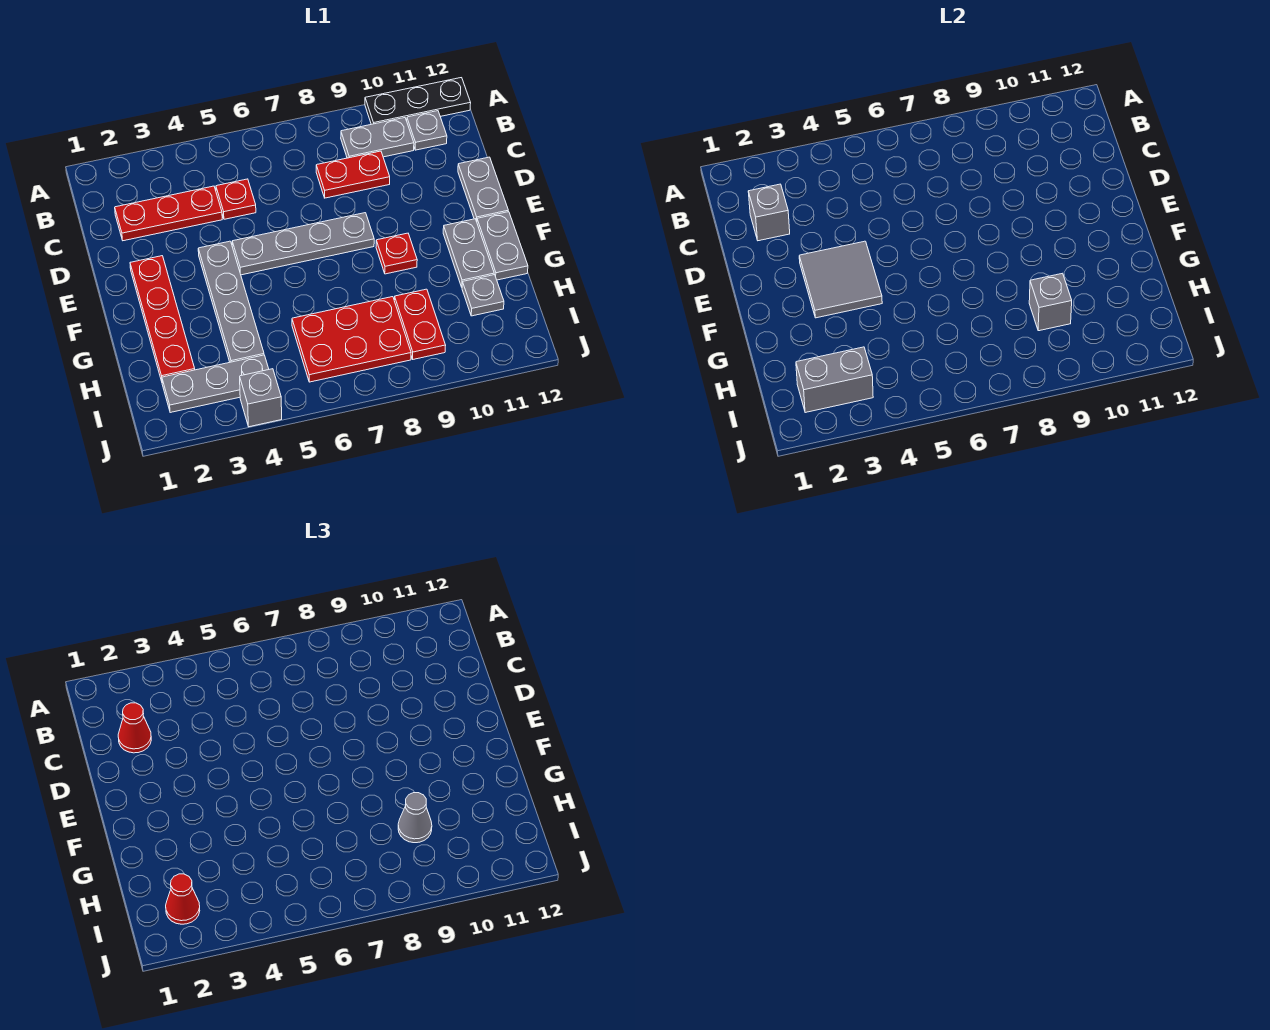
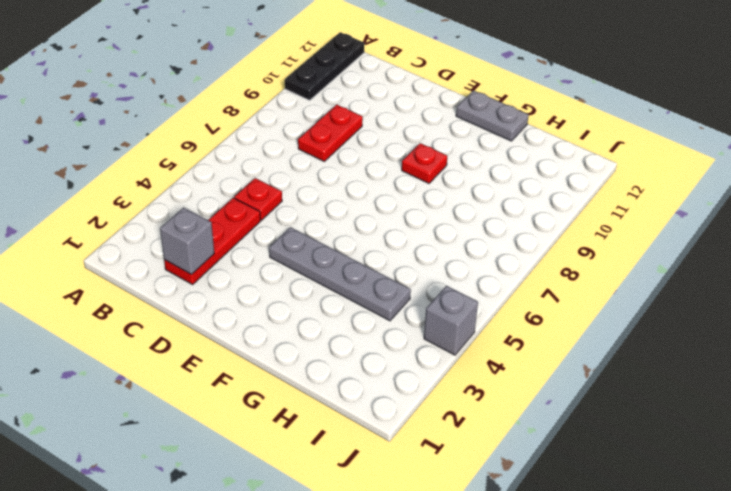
none -> grey plate B9:B10 level 1
none -> grey plate B11 level 1
none -> grey plate D12:E12 level 1

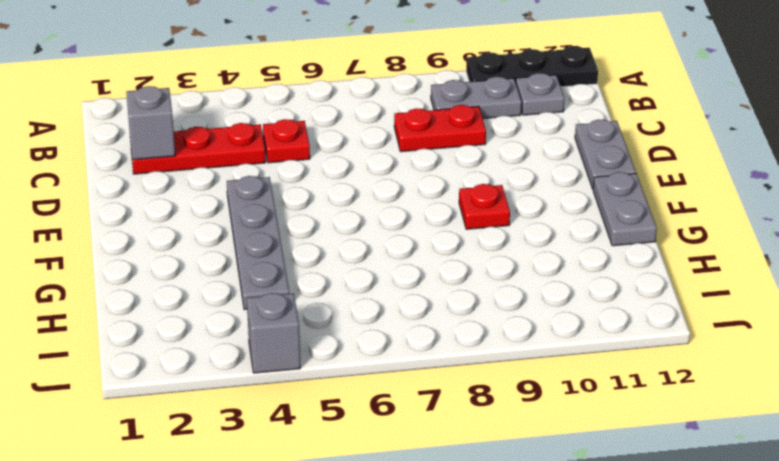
none -> red plate E2:H2 level 1
none -> grey plate E5:E8 level 1
none -> grey plate F11:G11 level 1

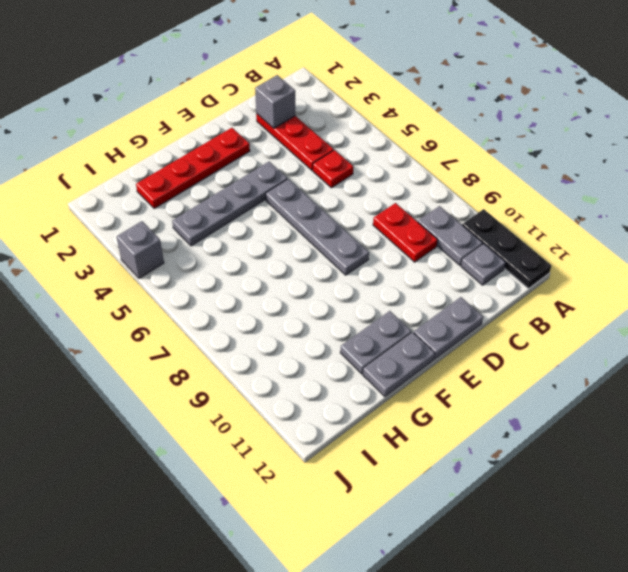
none -> red plate F9 level 1
none -> red plate H6:I8 level 1
none -> red plate H9:I9 level 1

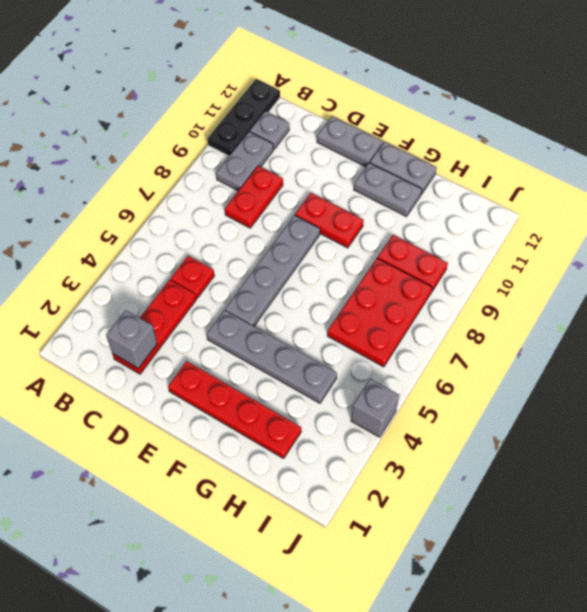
red plate E9:F9 level 1 -> red plate F9 level 1
none -> grey plate H11 level 1
none -> grey plate I2:I4 level 1
none -> grey tile E3:F4 level 2

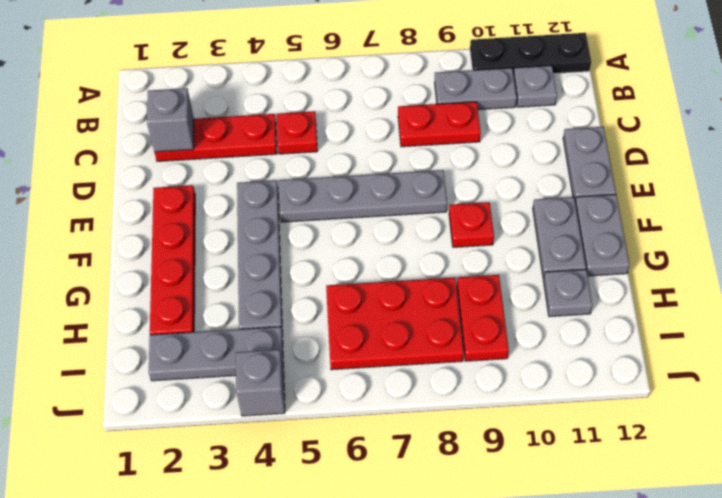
none -> grey tile E3:F4 level 2
none -> grey brick H9 level 2
none -> grey brick I2:I3 level 2

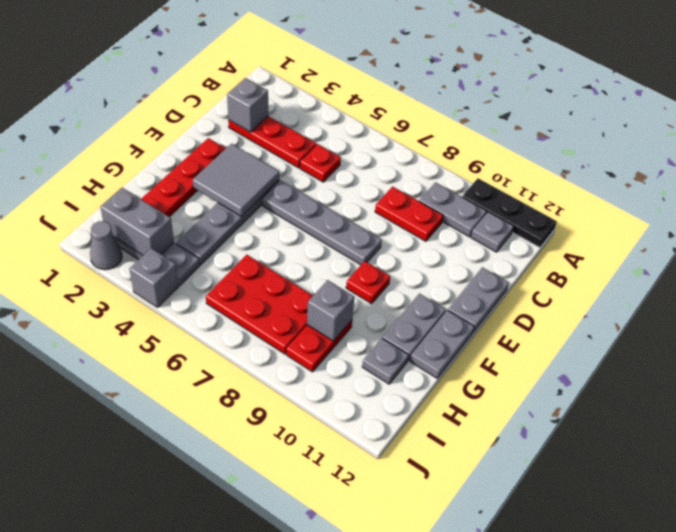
grey cone J2 level 1 -> grey cone H9 level 3
none -> red cone C2 level 3
none -> red cone I2 level 3

